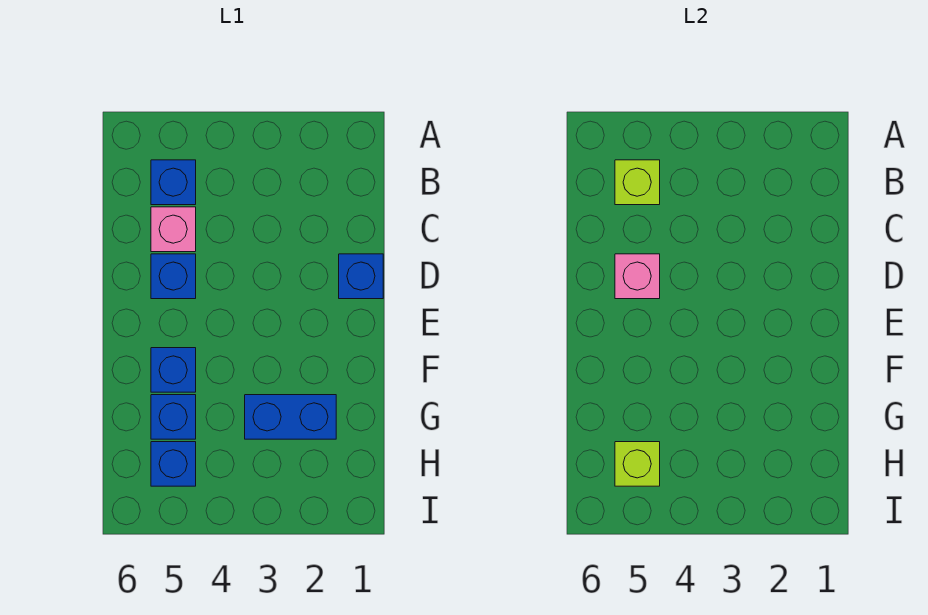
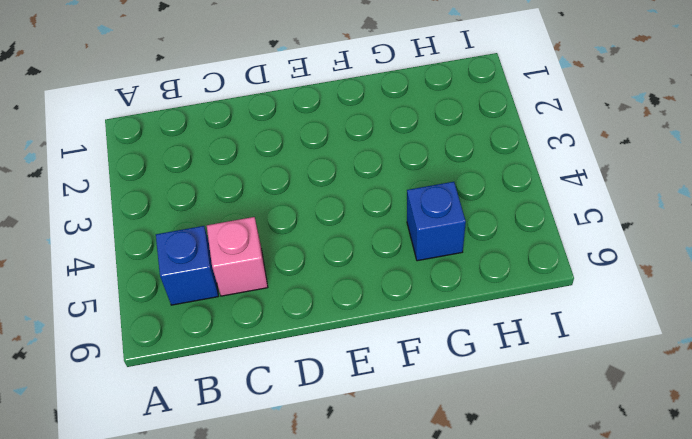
none -> blue brick D1 level 1
none -> blue brick D5 level 1

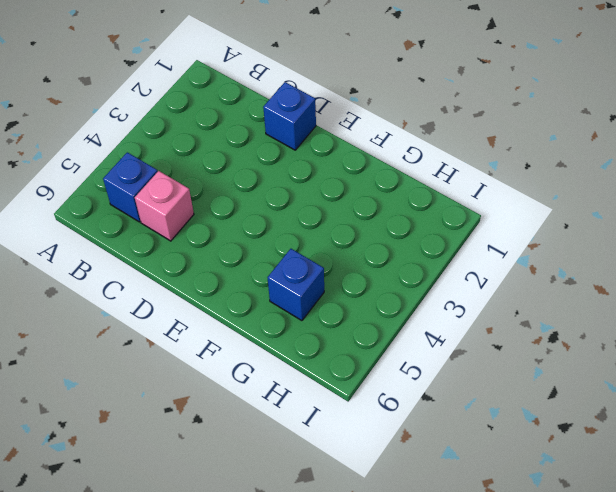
none -> blue brick D5 level 1
none -> blue brick F5 level 1

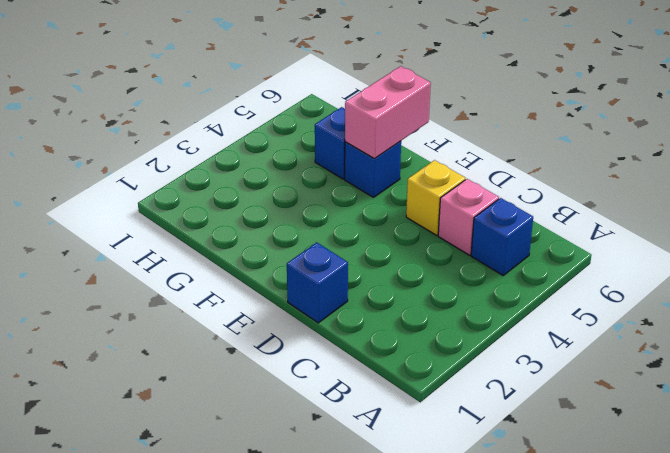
yellow brick D5 level 1 -> blue brick D5 level 1
pink brick F5:F6 level 2 -> none
none -> blue brick G2:G3 level 1
none -> blue brick H5 level 1

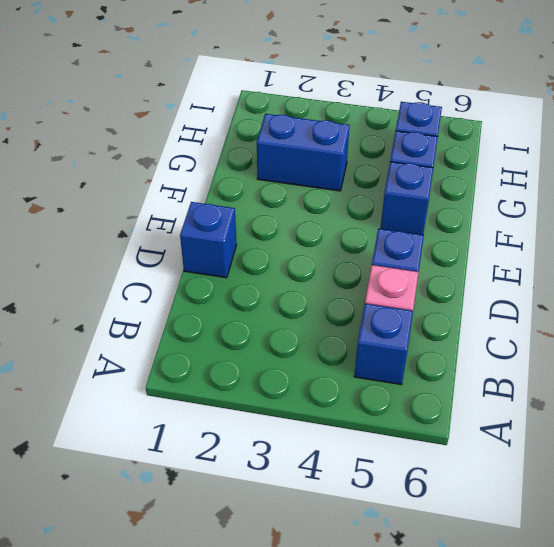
none -> lime brick B5 level 2
none -> pink brick D5 level 2

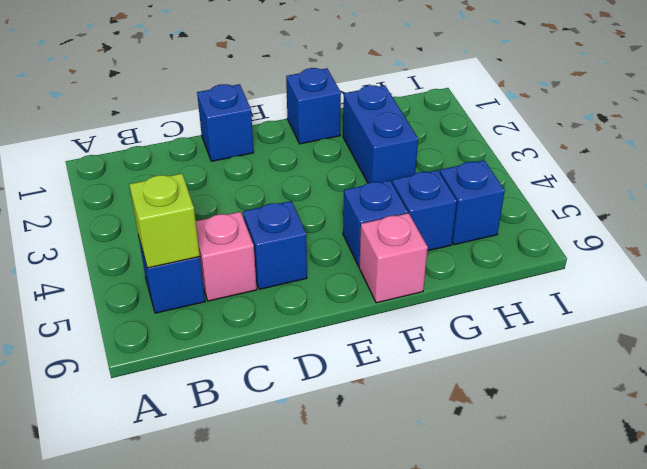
blue brick F1 level 1 -> none
pink brick F6 level 1 -> pink brick D5 level 2
none -> lime brick H5 level 2

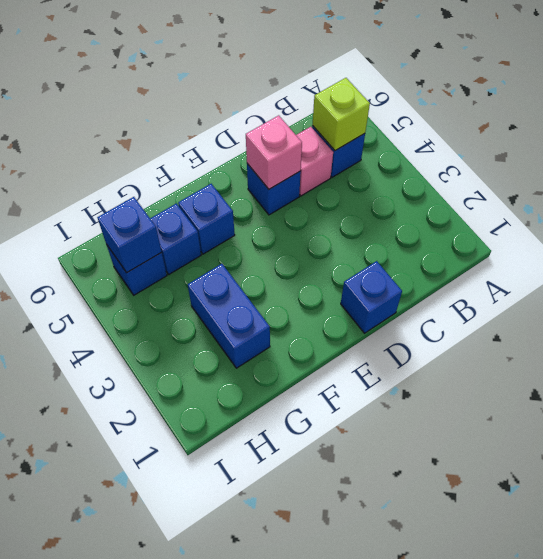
blue brick H5 level 2 -> lime brick H5 level 2

